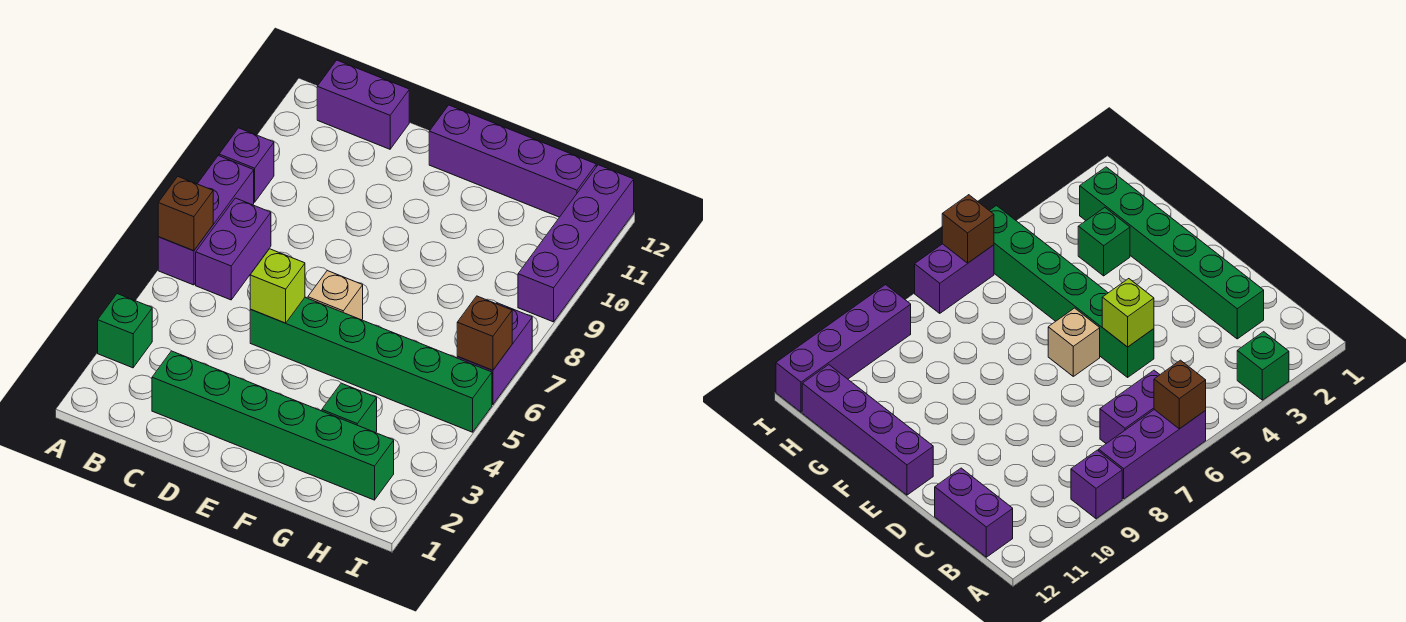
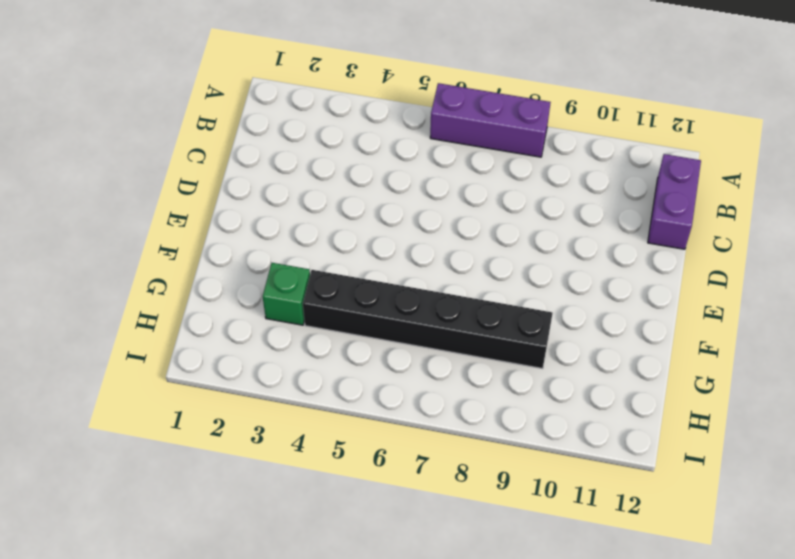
black brick G4:G9 level 1 -> green brick D5:I5 level 1
none -> green brick A3 level 1
none -> purple brick A9 level 1
none -> purple brick B6:B7 level 1

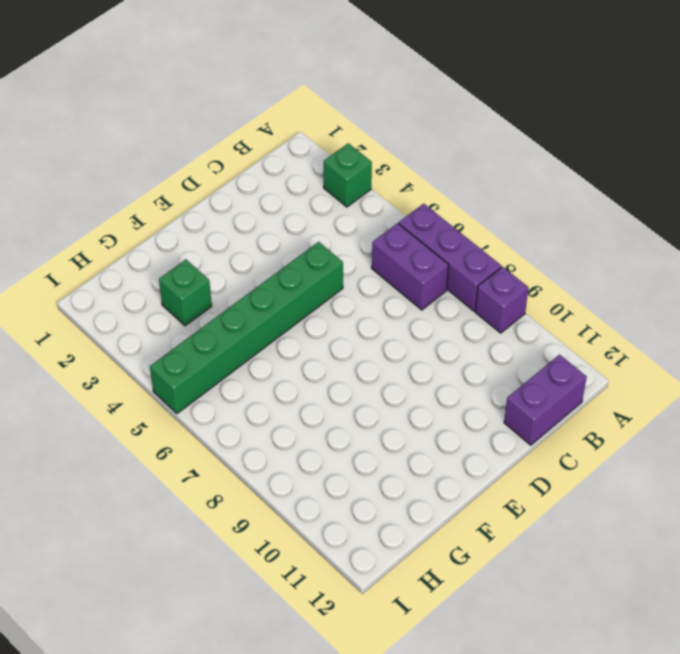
none -> green brick C2:H2 level 1
none -> tan brick E6 level 1
none -> purple brick E12:H12 level 1

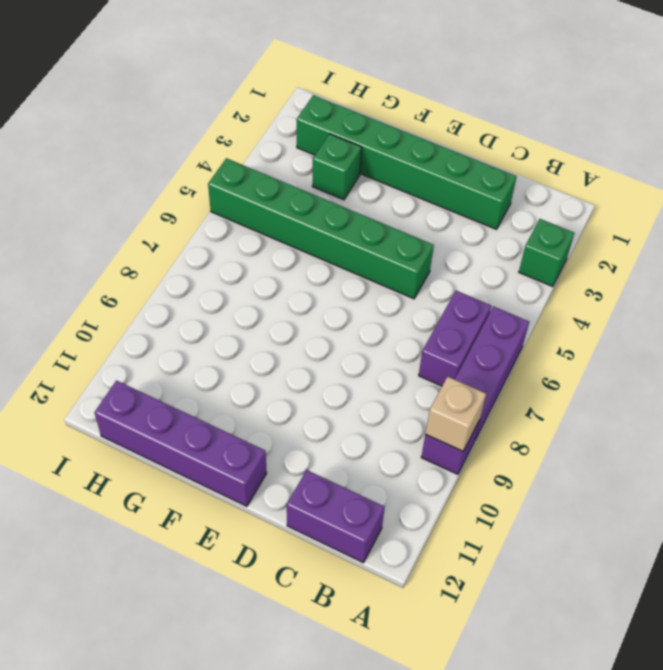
tan brick A9 level 2 -> tan brick E6 level 1
none -> purple brick I6:I7 level 1
none -> purple brick I9:I12 level 1
none -> brown brick A6 level 2

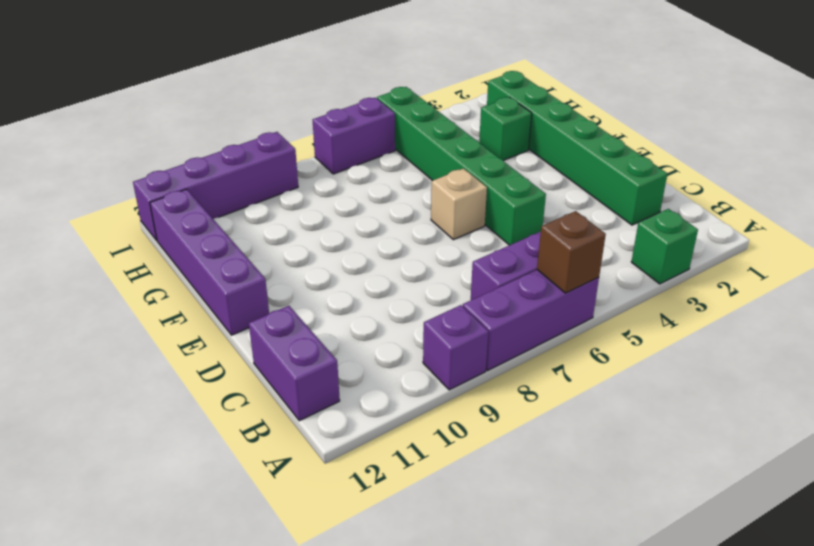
none -> lime brick D5 level 2
none -> brown brick I6 level 2

